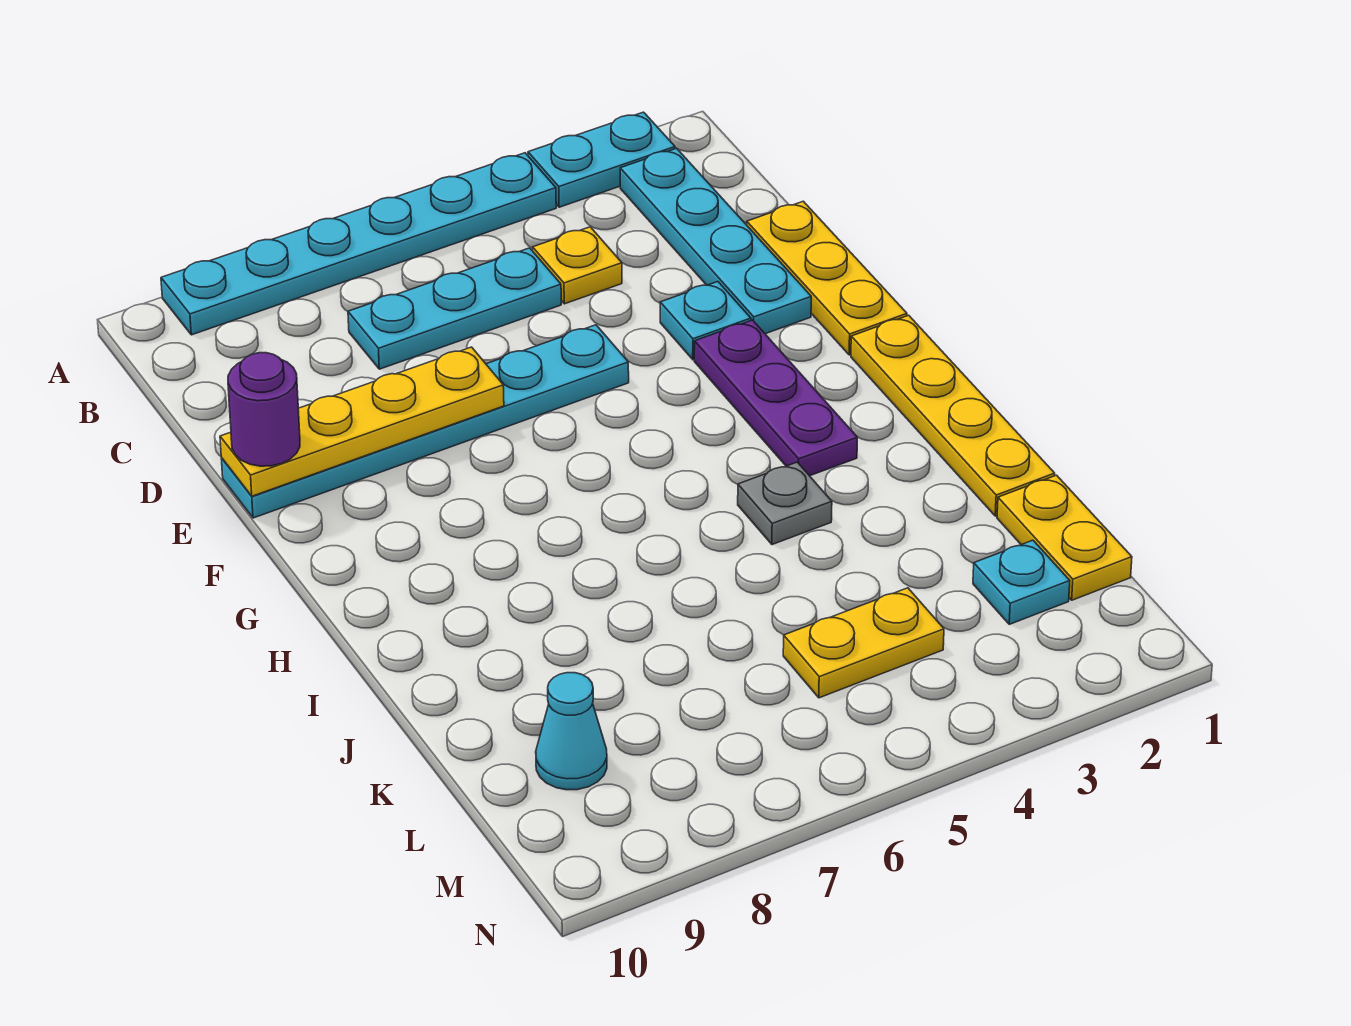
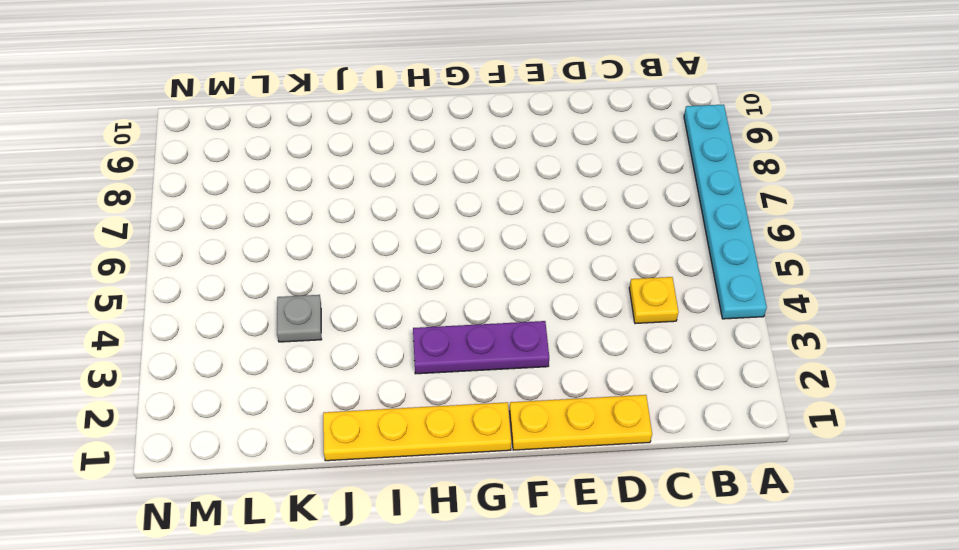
grey plate K4 level 1 -> grey plate I4 level 1
none -> cyan plate A2:A3 level 1
none -> cyan plate B2:E2 level 1
none -> cyan plate C5:C7 level 1

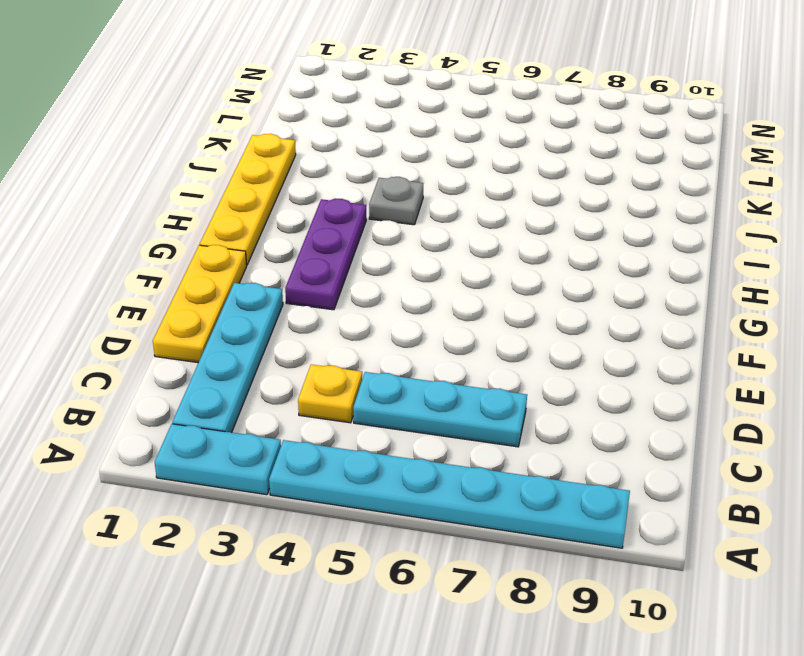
none -> cyan plate E3 level 1
none -> cyan plate E5:E10 level 1
none -> yellow plate K1:L1 level 1

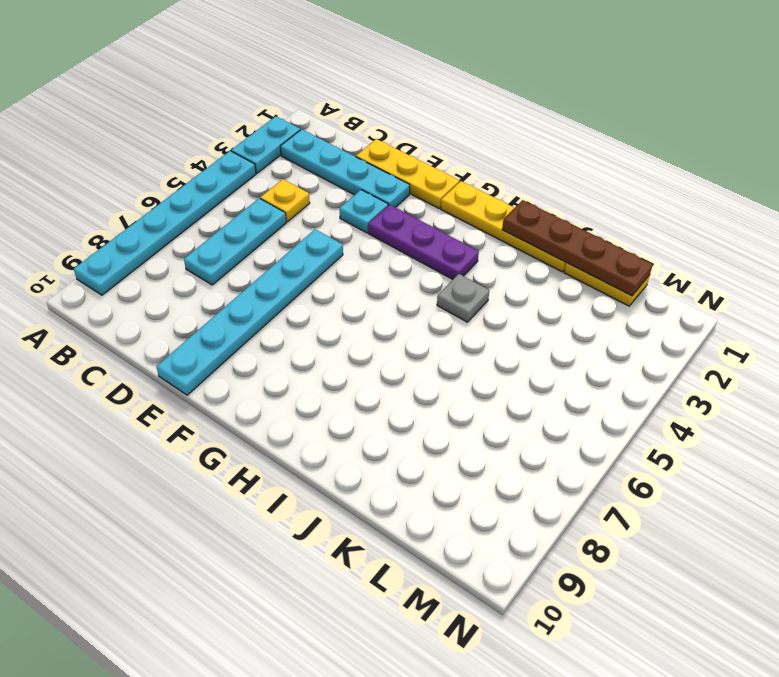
brown plate I1:L1 level 2 -> none
none -> cyan plate L2 level 1
none -> yellow plate L4:L5 level 1
none -> cyan cone L9 level 1

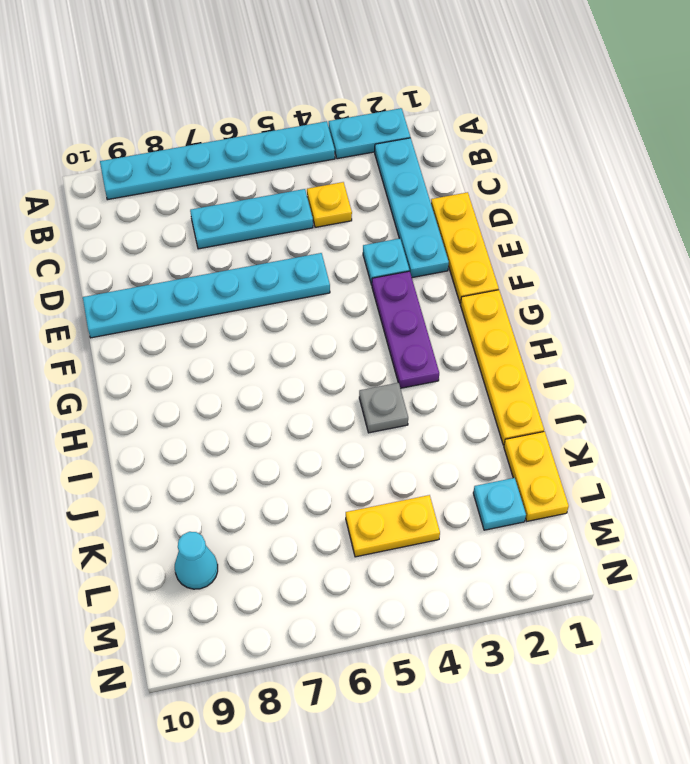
none -> yellow plate E7:E10 level 2
none -> purple round brick E10 level 3

